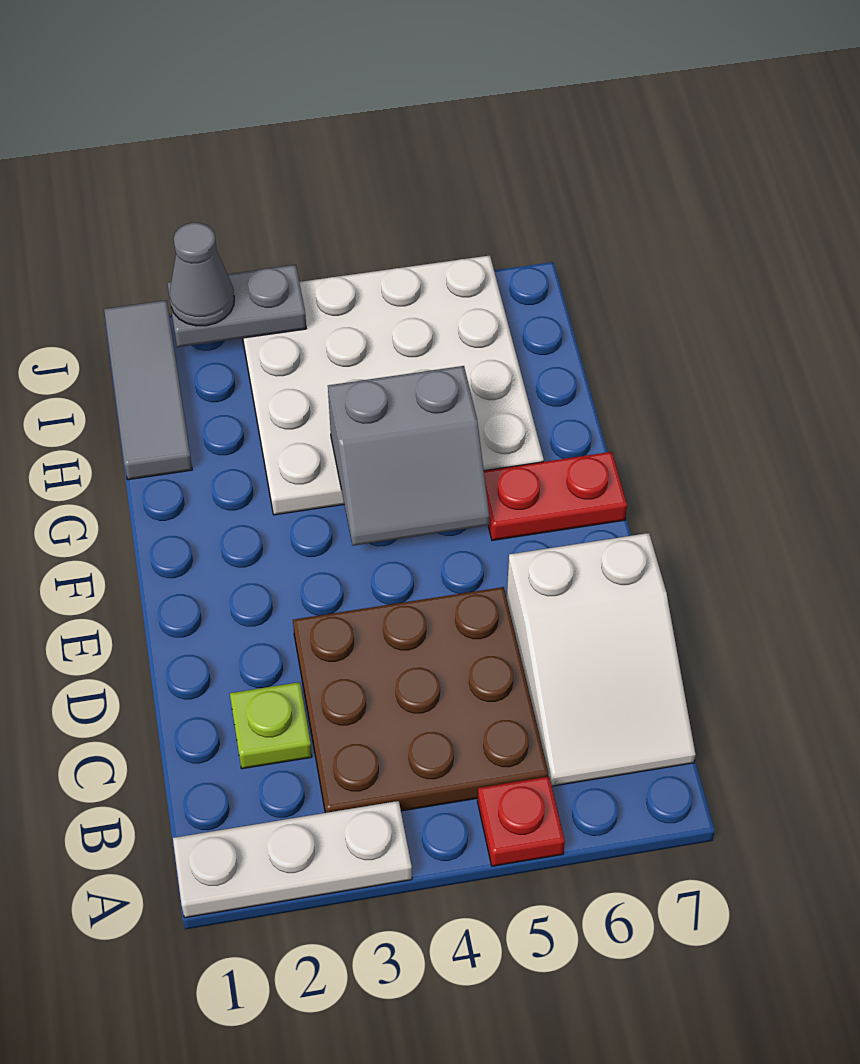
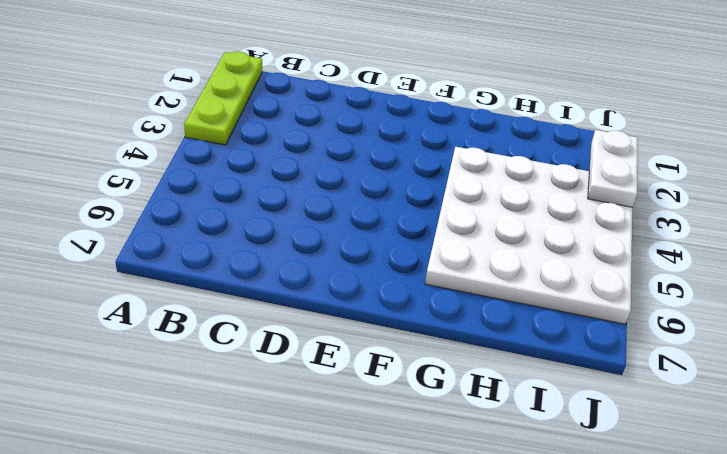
lime plate A1:A3 level 1 -> white plate A1:A3 level 1
white plate J2:J3 level 2 -> grey plate J2:J3 level 2
none -> red plate A5 level 1
none -> brown plate B3:D5 level 1

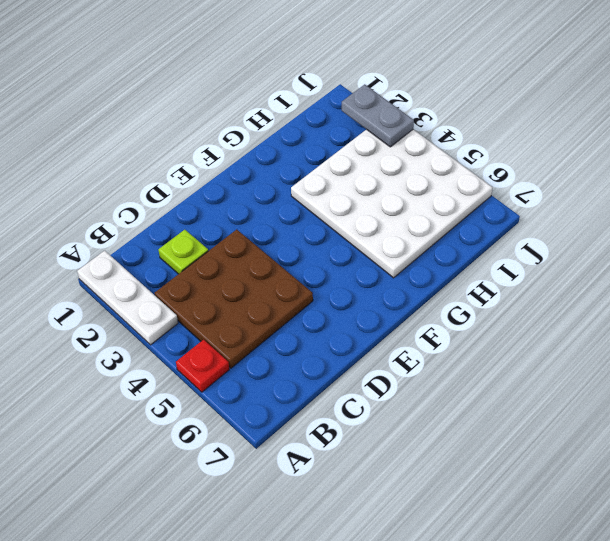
none -> white slope B6:D7 level 1 top D
none -> red plate F6:F7 level 1

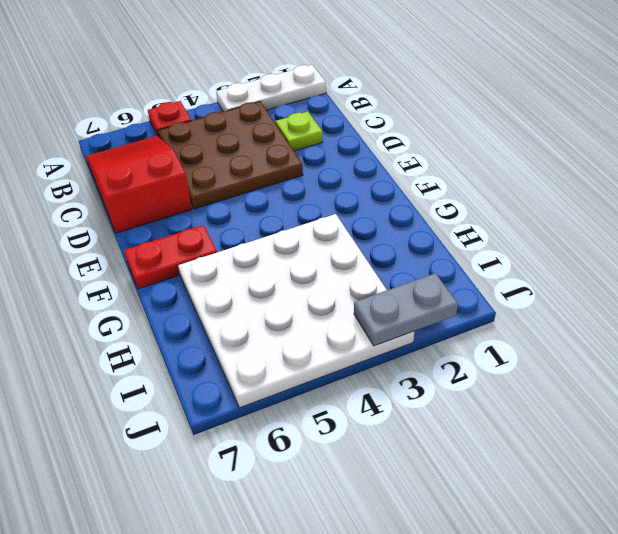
red slope B6:D7 level 1 top D -> white slope B6:D7 level 1 top D
none -> grey tile H1:J1 level 1
none -> grey slope F4:G5 level 2 top G

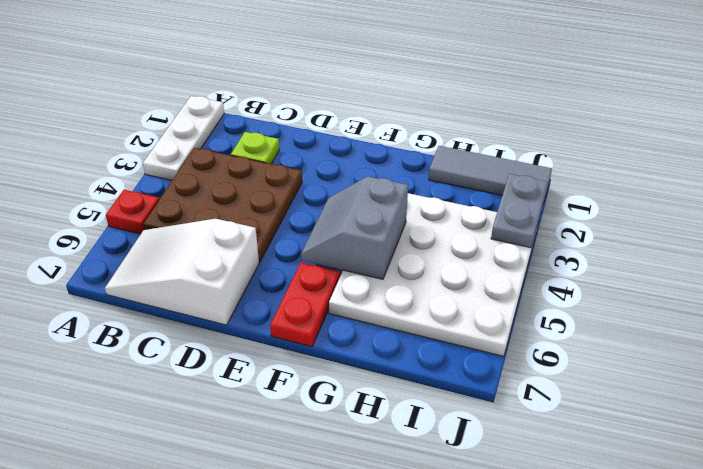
none -> grey cone J2 level 3

